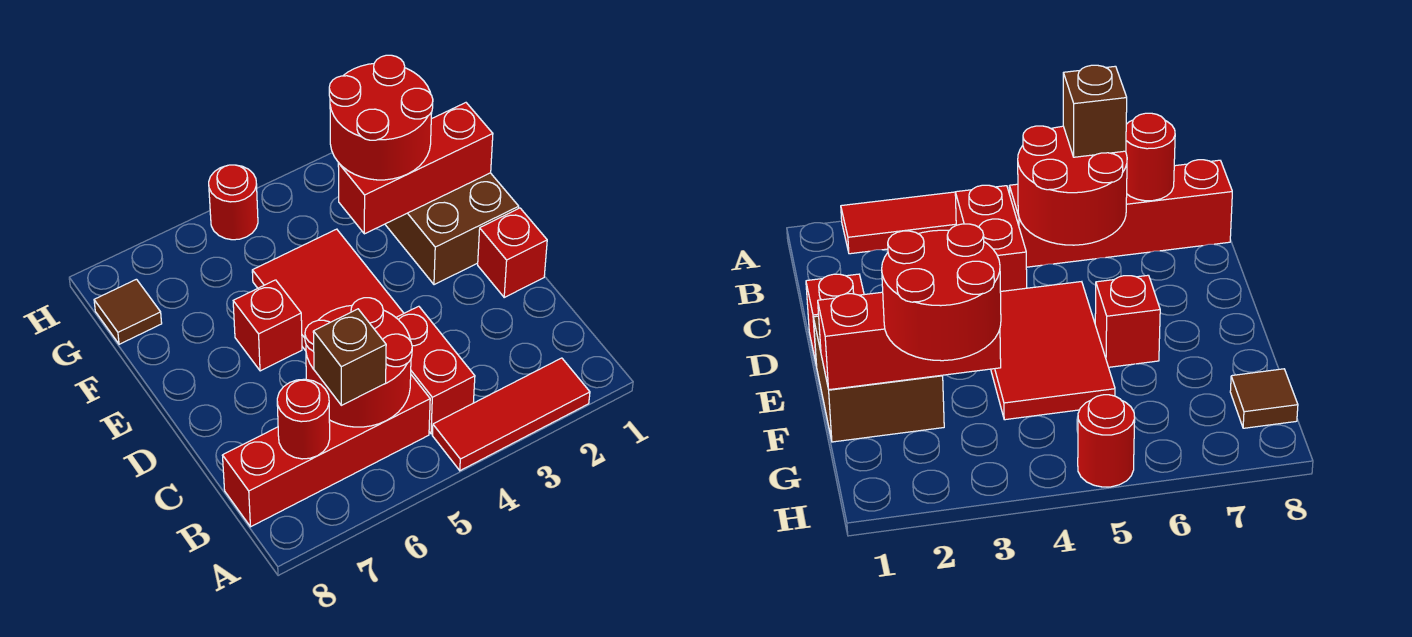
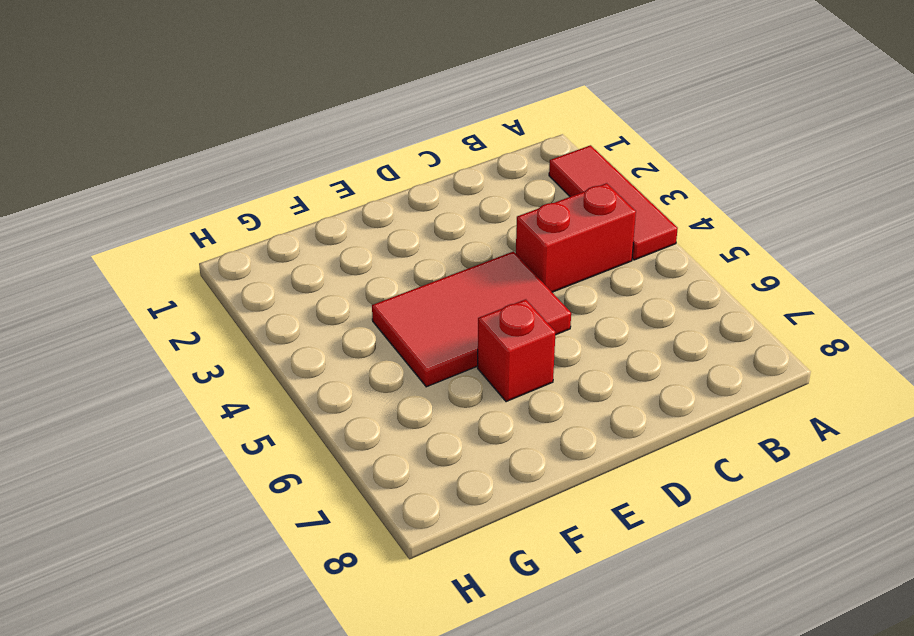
none -> red brick B5:B8 level 1
none -> red brick D1 level 1
none -> brown brick E1:F2 level 1

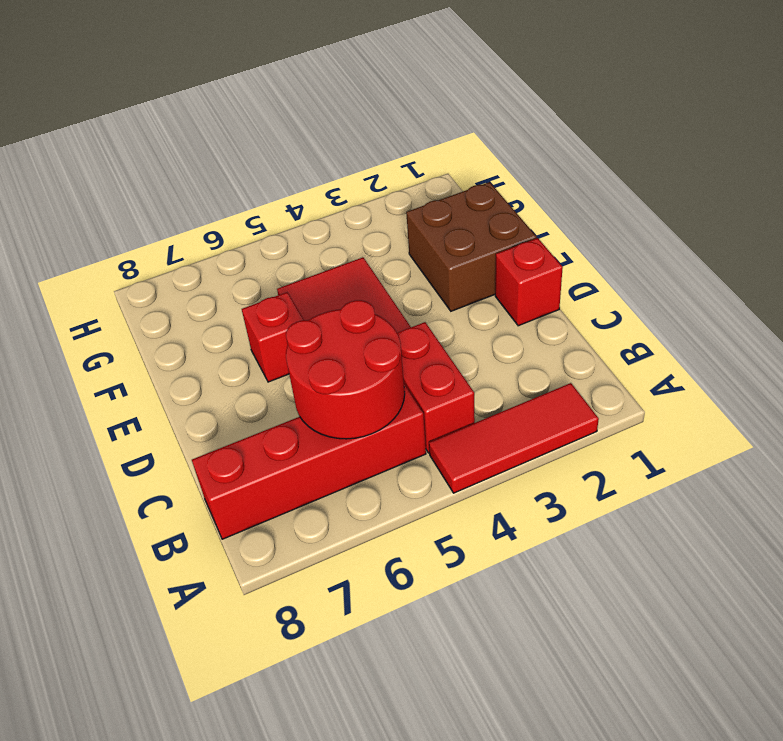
none -> brown tile G8 level 1
none -> red round brick H5 level 1
none -> red round brick B7 level 2

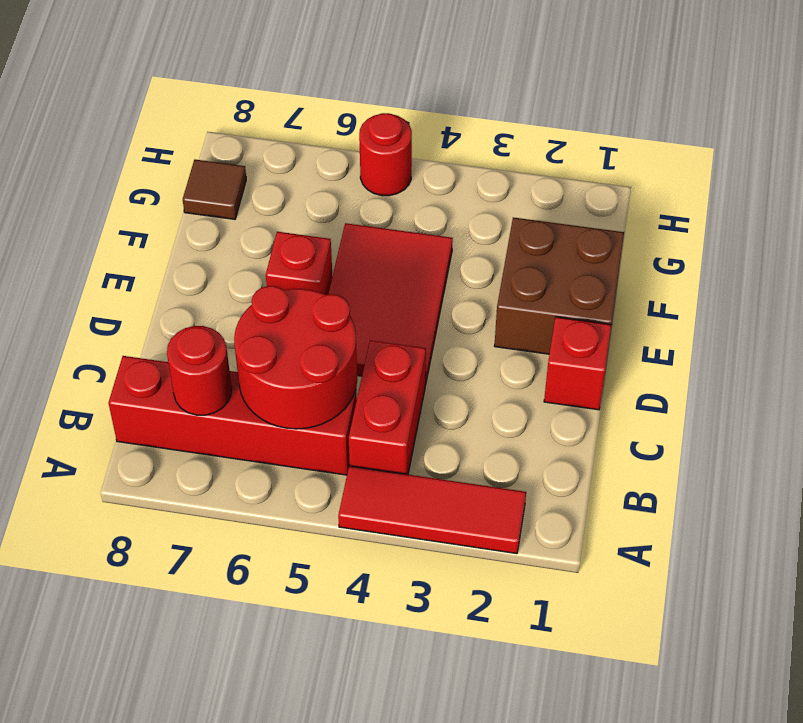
none -> red brick F1:F3 level 2
none -> brown brick B6 level 3
none -> red round brick F2:G3 level 3

